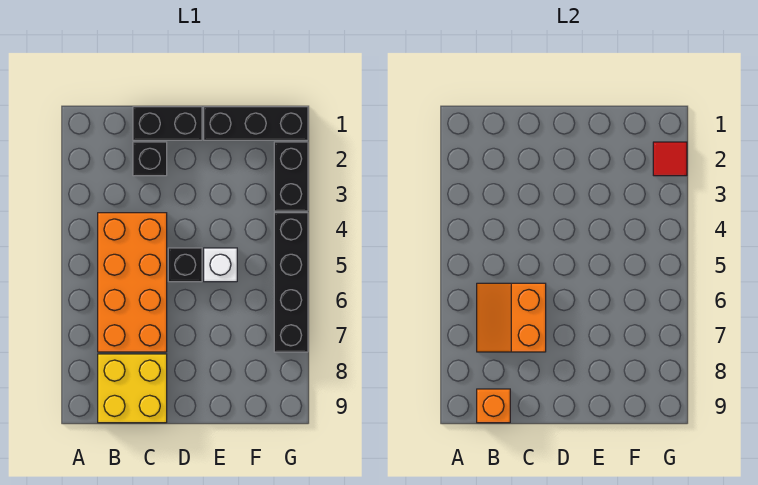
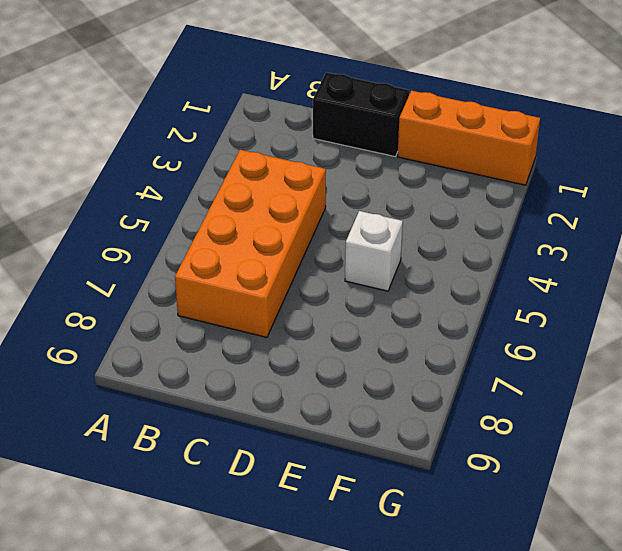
orange brick E1:G1 level 1 -> black brick E1:G1 level 1
none -> yellow brick B8:C9 level 1
none -> black brick C2 level 1
none -> black brick D5 level 1

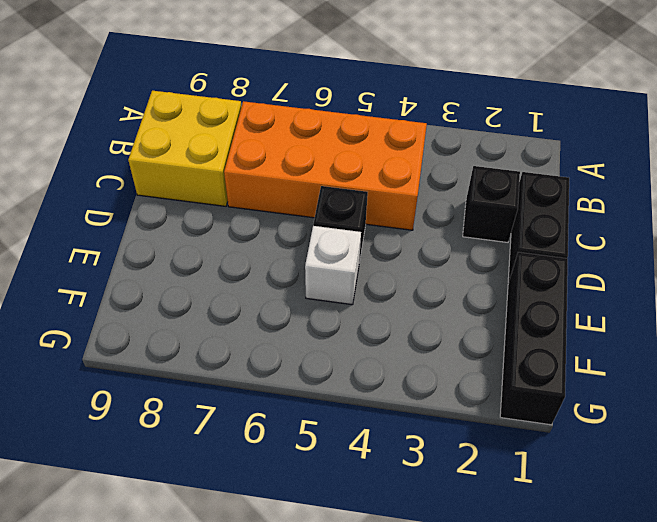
none -> black brick G2:G3 level 1
none -> black brick G4:G7 level 1
none -> orange slope B6:C7 level 2 top C

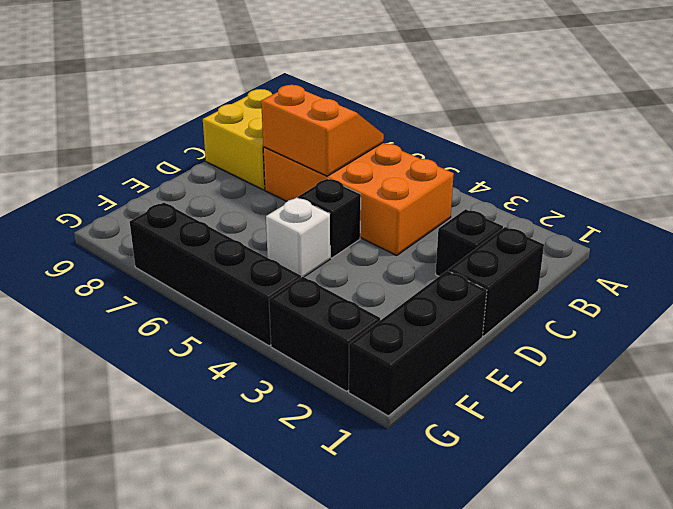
none -> orange brick B9 level 2
none -> red tile G2 level 2

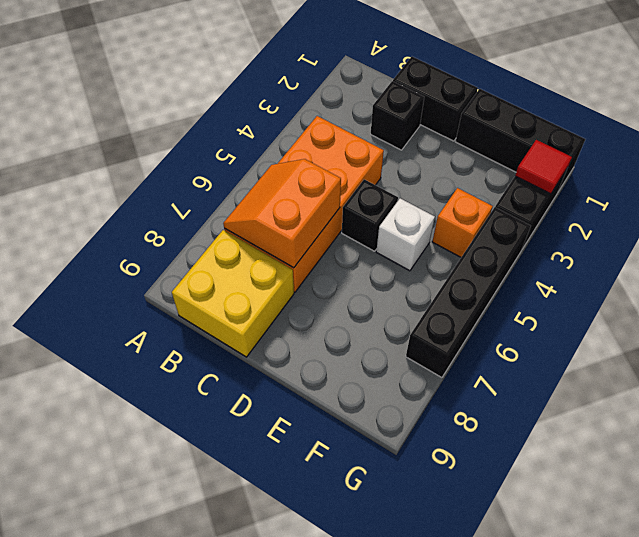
orange brick F4 level 1 -> orange brick B9 level 2

